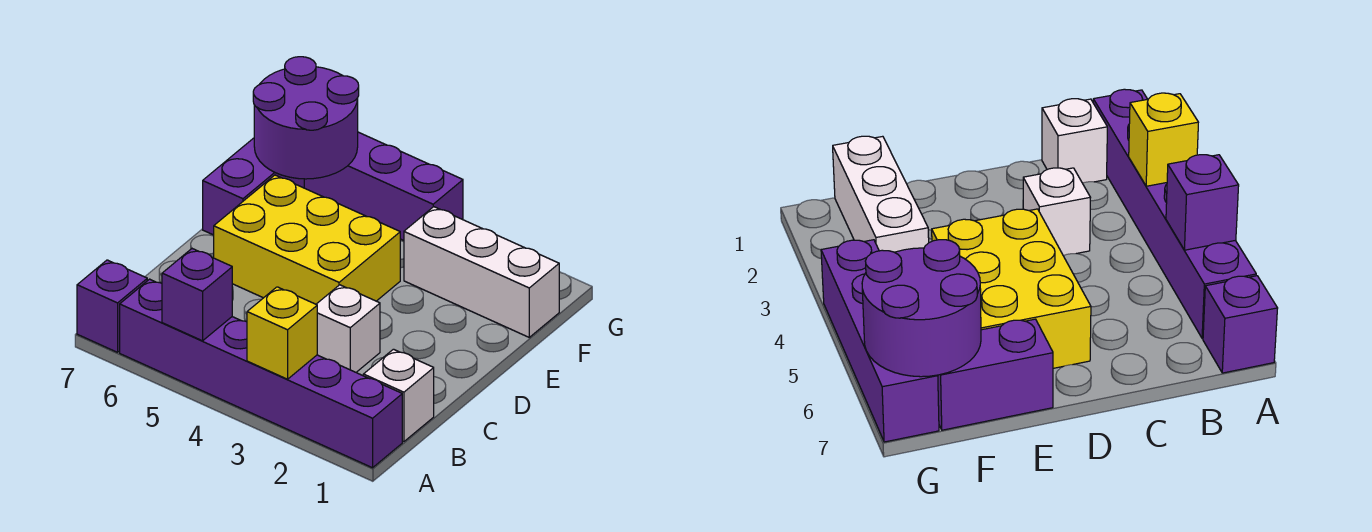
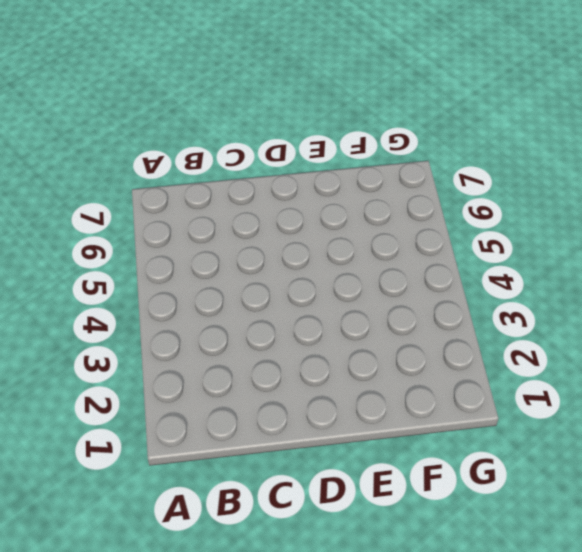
none -> purple brick A1:A6 level 1
none -> purple brick A7 level 1

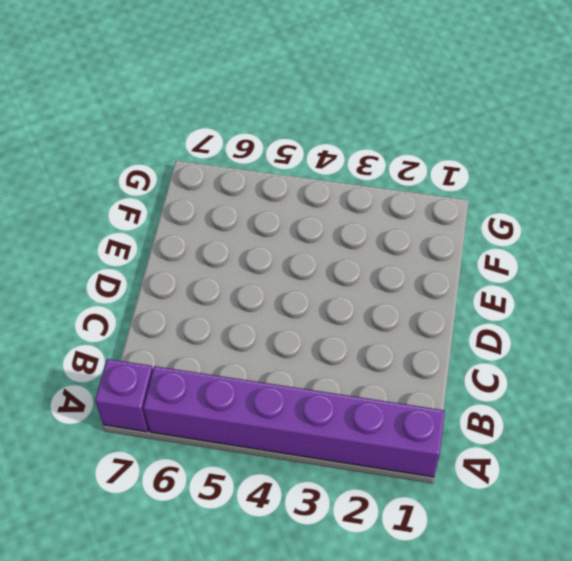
none -> white brick B1 level 1
none -> white brick C3 level 1

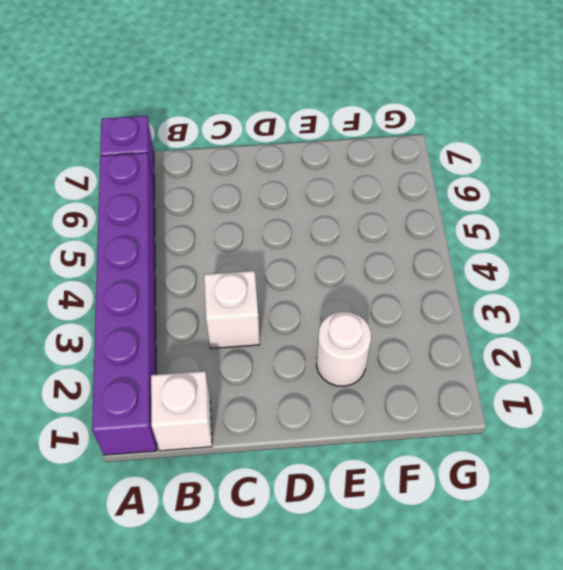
white round brick E2 level 1 -> none
none -> yellow brick D4:E6 level 1
none -> purple brick E7:F7 level 1

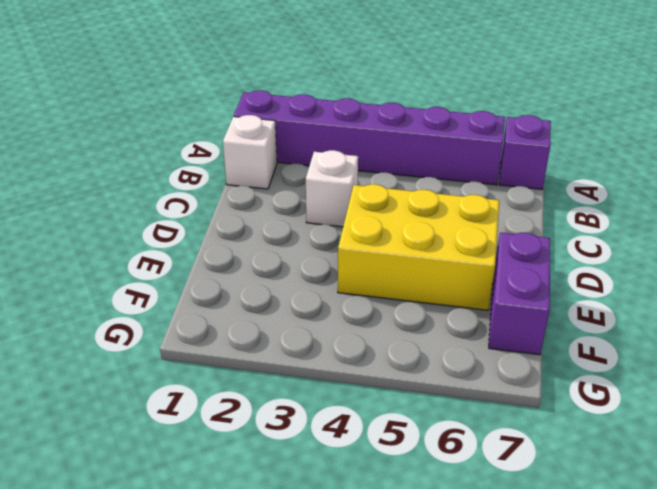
none -> white brick F1:F3 level 1
none -> purple brick G4:G7 level 1

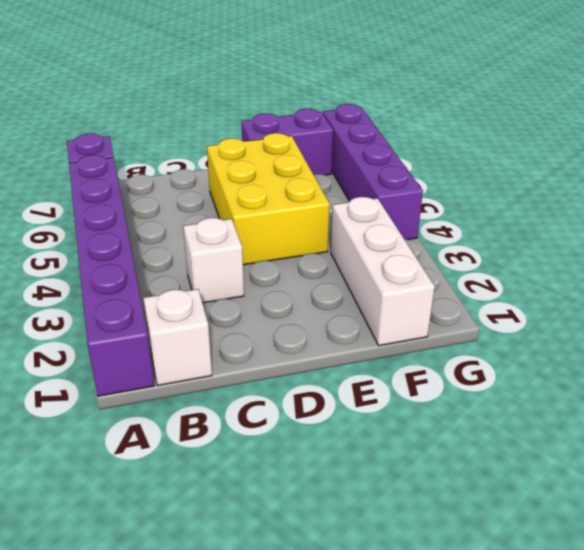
none -> yellow brick A3 level 2
none -> purple brick A5 level 2

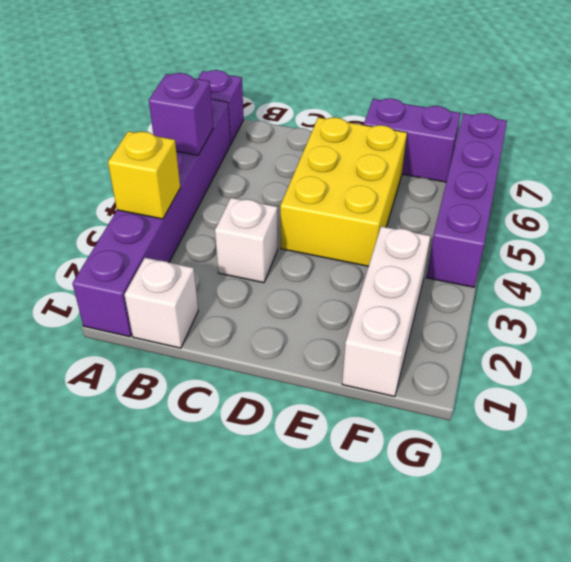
none -> purple round brick F6:G7 level 2

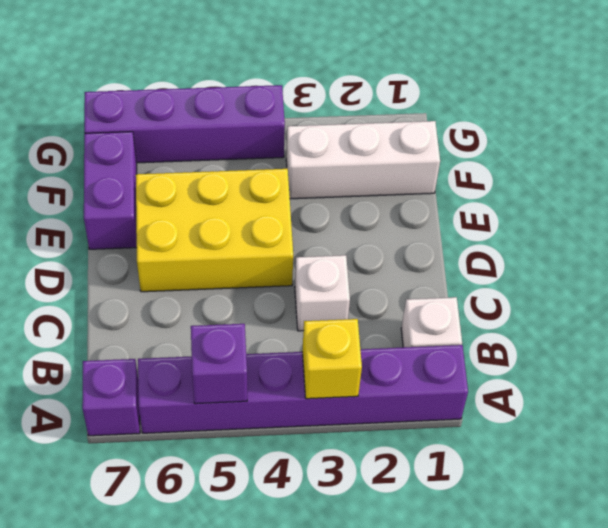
none -> purple round brick F6:G7 level 2

